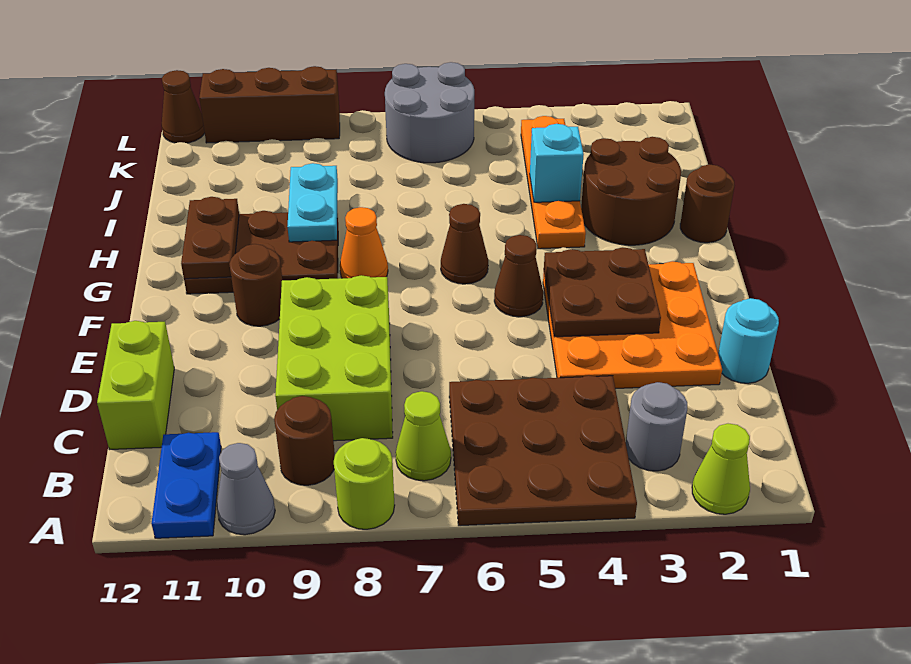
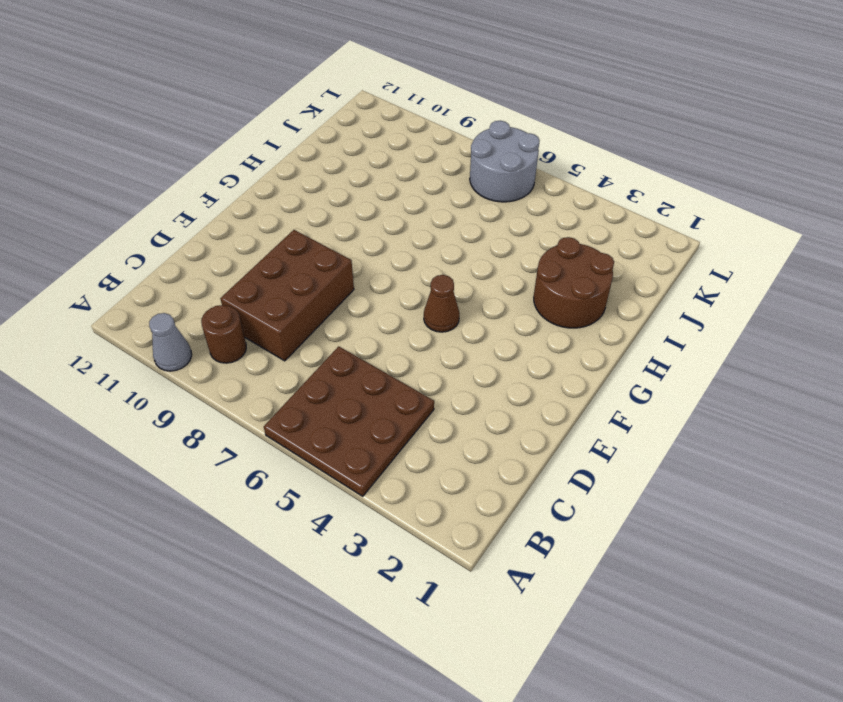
brown brick C8:E9 level 1 -> lime brick C8:E9 level 1
none -> lime cone A2 level 1
none -> lime round brick A8 level 1
none -> blue plate A11:B11 level 1

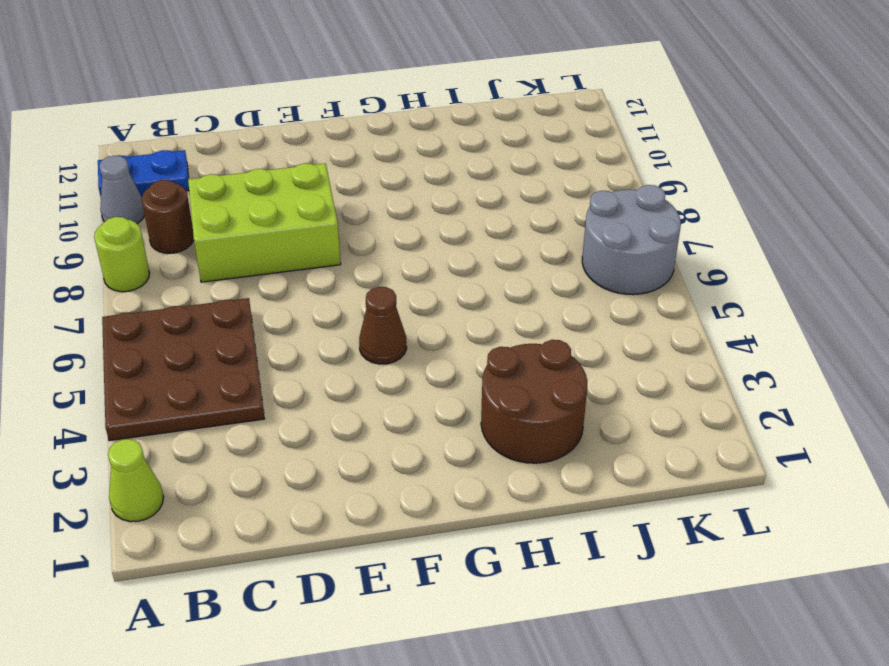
none -> grey round brick B3 level 1
none -> lime cone B7 level 1
none -> lime brick C12:D12 level 1

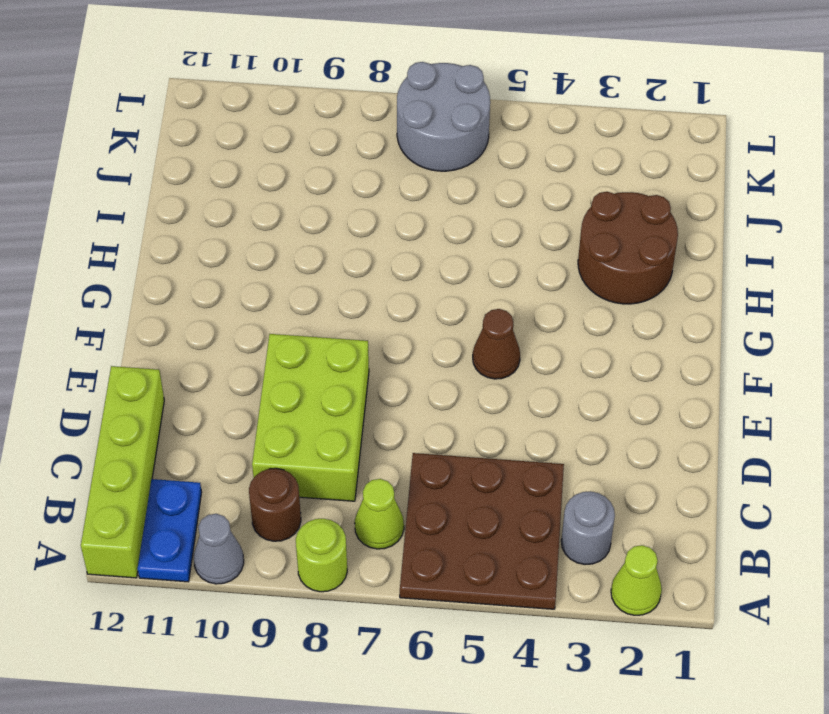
lime brick A12:D12 level 1 -> lime brick C12:D12 level 1
none -> cyan round brick D1 level 1
none -> orange plate D2:F4 level 1
none -> brown round brick F10 level 1

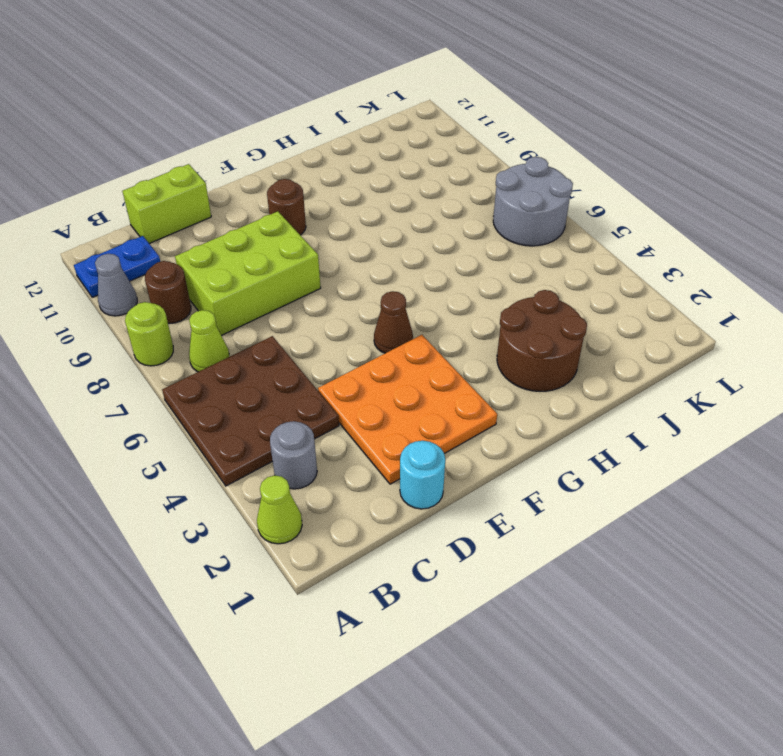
none -> brown cone G6 level 1
none -> orange cone G8 level 1
none -> brown plate G9:H11 level 1

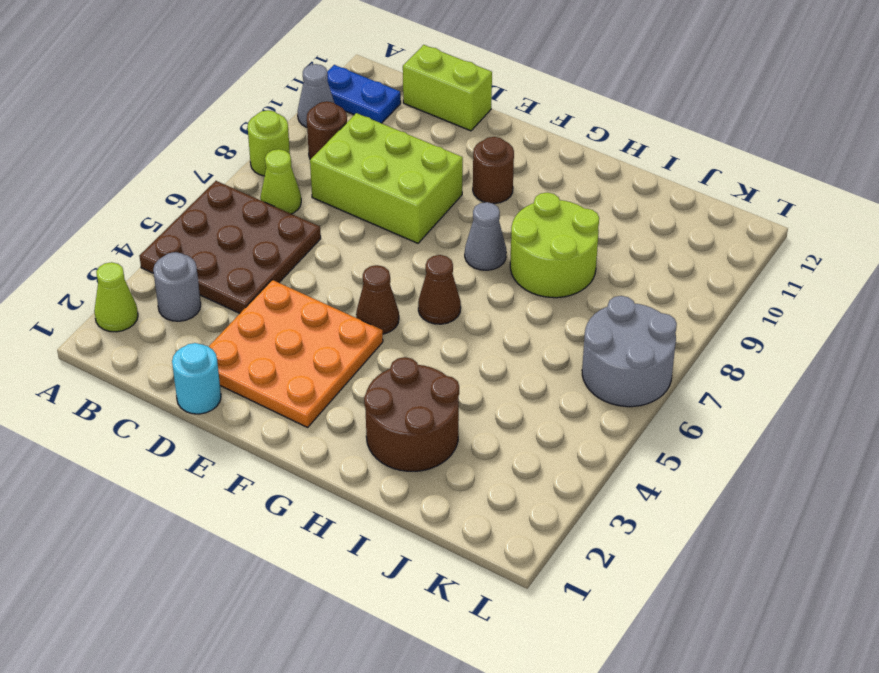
grey cone G8 level 1 -> orange cone G8 level 1
lime round brick H8:I9 level 1 -> brown plate G9:H11 level 1
none -> brown round brick H1 level 1
none -> orange plate H4:K4 level 1
none -> brown brick L9:L11 level 1

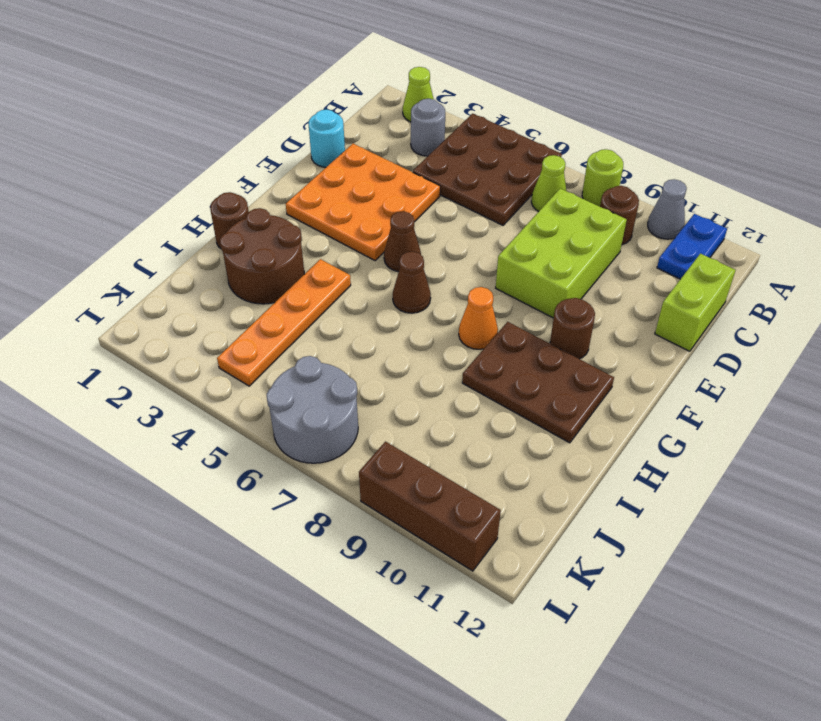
none -> brown cone L12 level 1
none -> brown plate E3:F4 level 2
none -> brown plate G11:H11 level 2

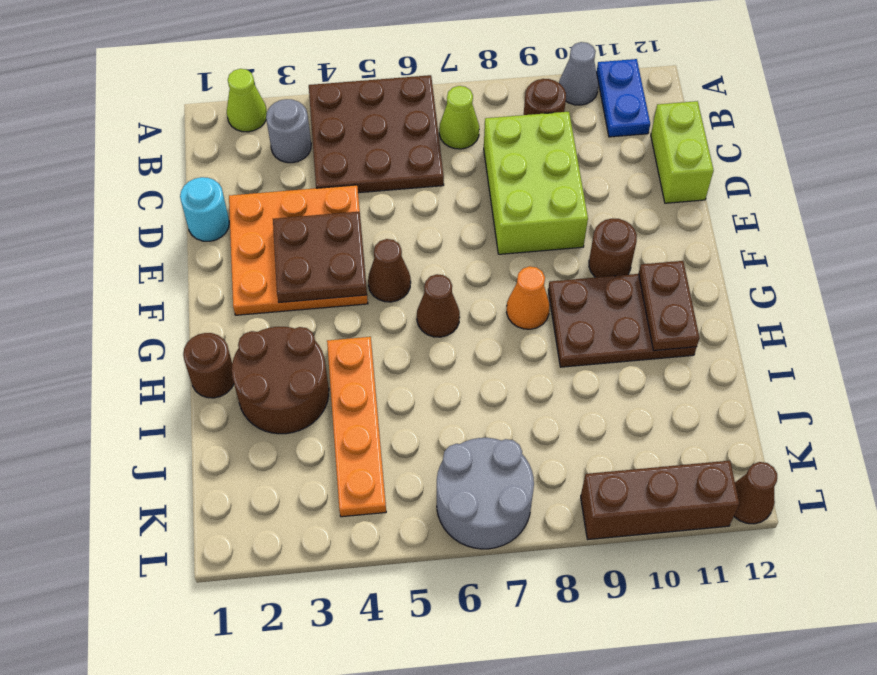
none -> lime round brick A8 level 1
none -> cyan plate H9:I9 level 2
none -> cyan brick I4 level 2

